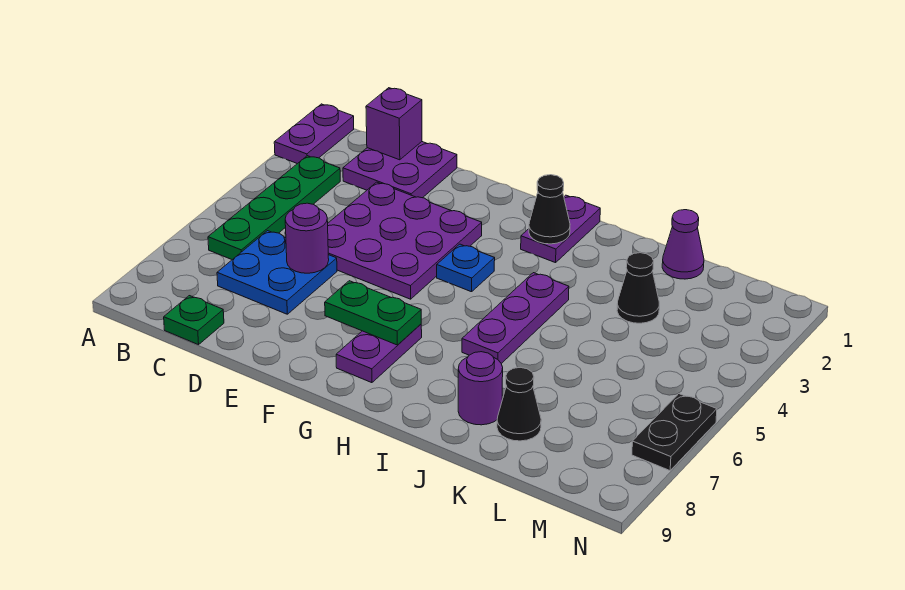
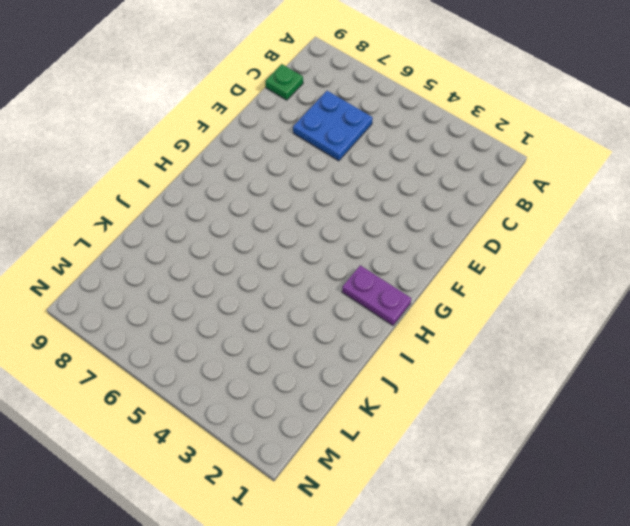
none -> purple plate A1:A2 level 1
none -> green plate B3:B6 level 1
none -> purple plate C1:D2 level 1

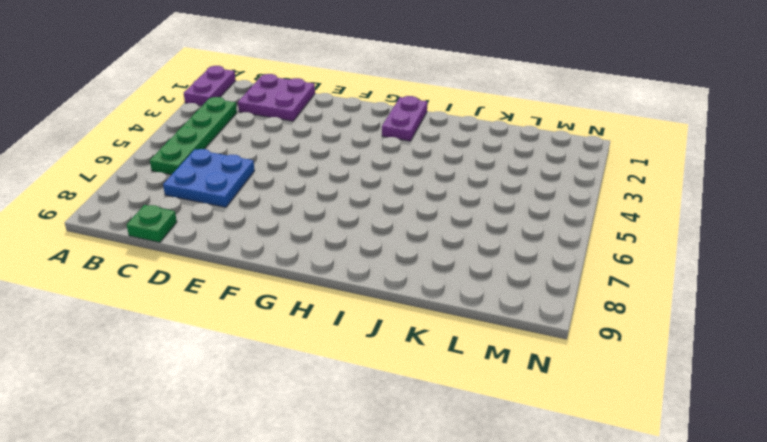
none -> purple plate D3:F5 level 1
none -> blue plate G4 level 1
none -> purple plate G7:G8 level 1

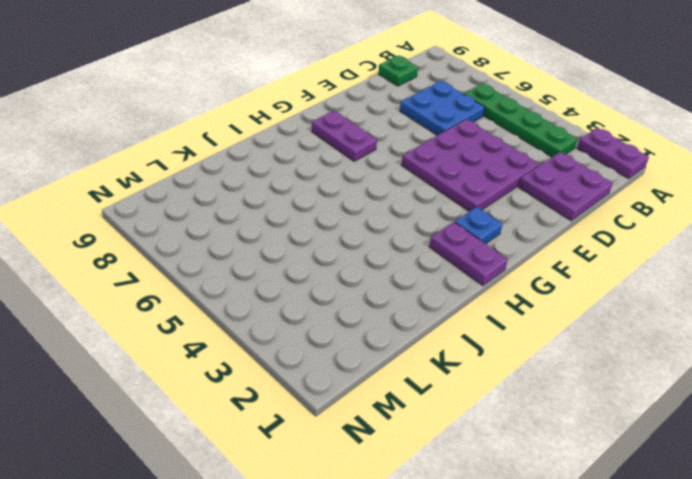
blue plate G2 level 1 -> blue plate G4 level 1
none -> purple plate I4:I6 level 1
none -> purple round brick J8 level 1
none -> purple cone K1 level 1

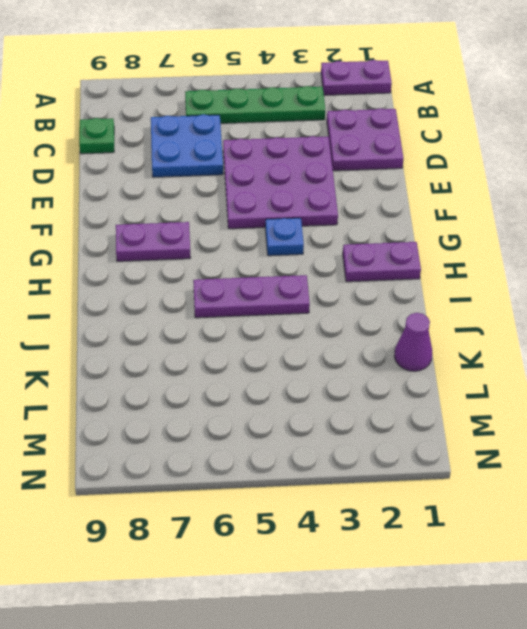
none -> purple round brick J8 level 1
none -> black cone K3 level 1
none -> black cone K8 level 1

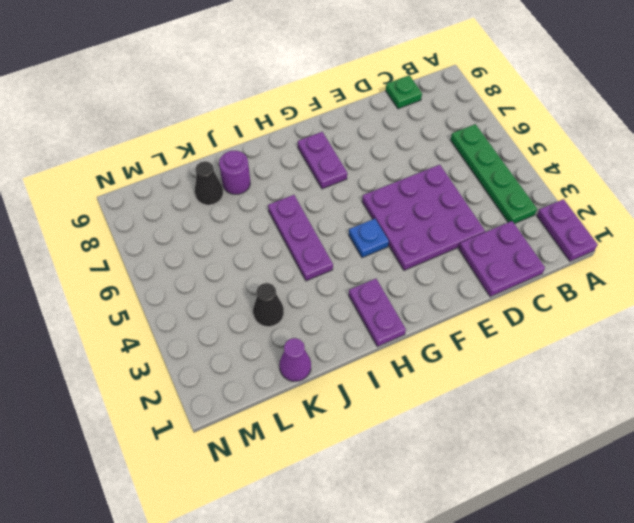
none -> blue plate C6:D7 level 1
none -> black plate N6:N7 level 1
none -> purple brick C1 level 2

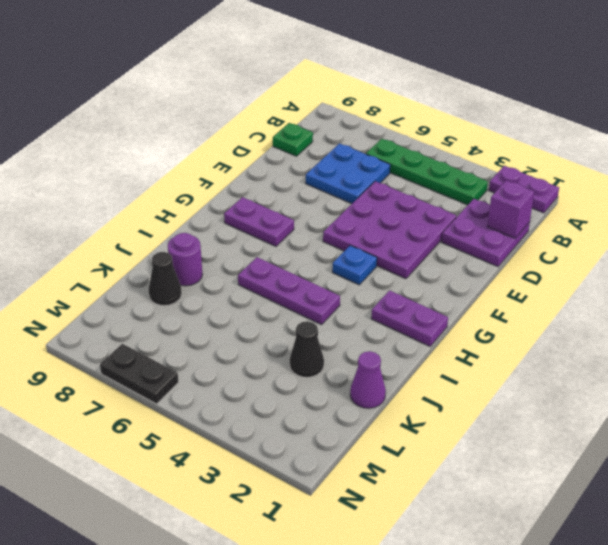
none -> purple round brick D6 level 2
none -> green plate F7:G7 level 2
none -> black cone H2 level 2

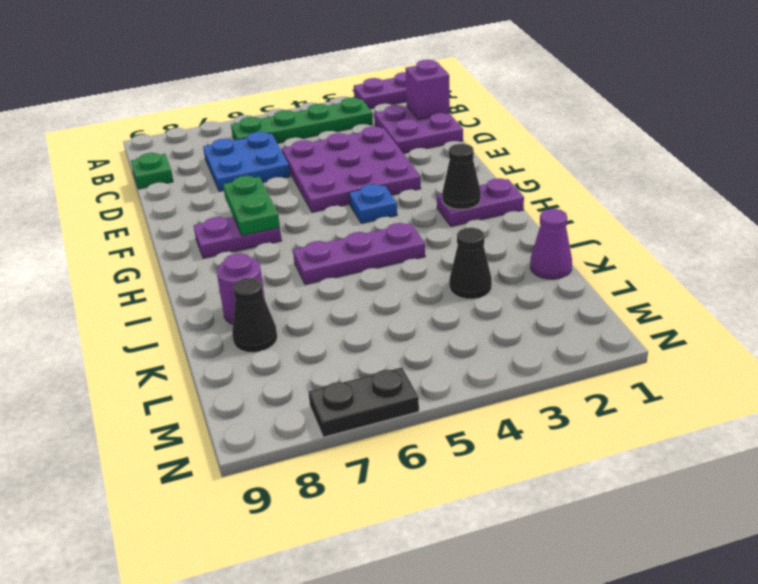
none -> purple round brick D6 level 2

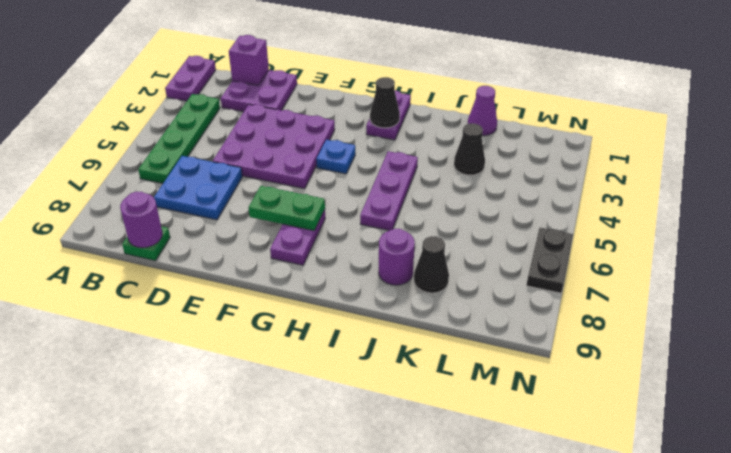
purple round brick C9 level 2 -> purple round brick D6 level 2

